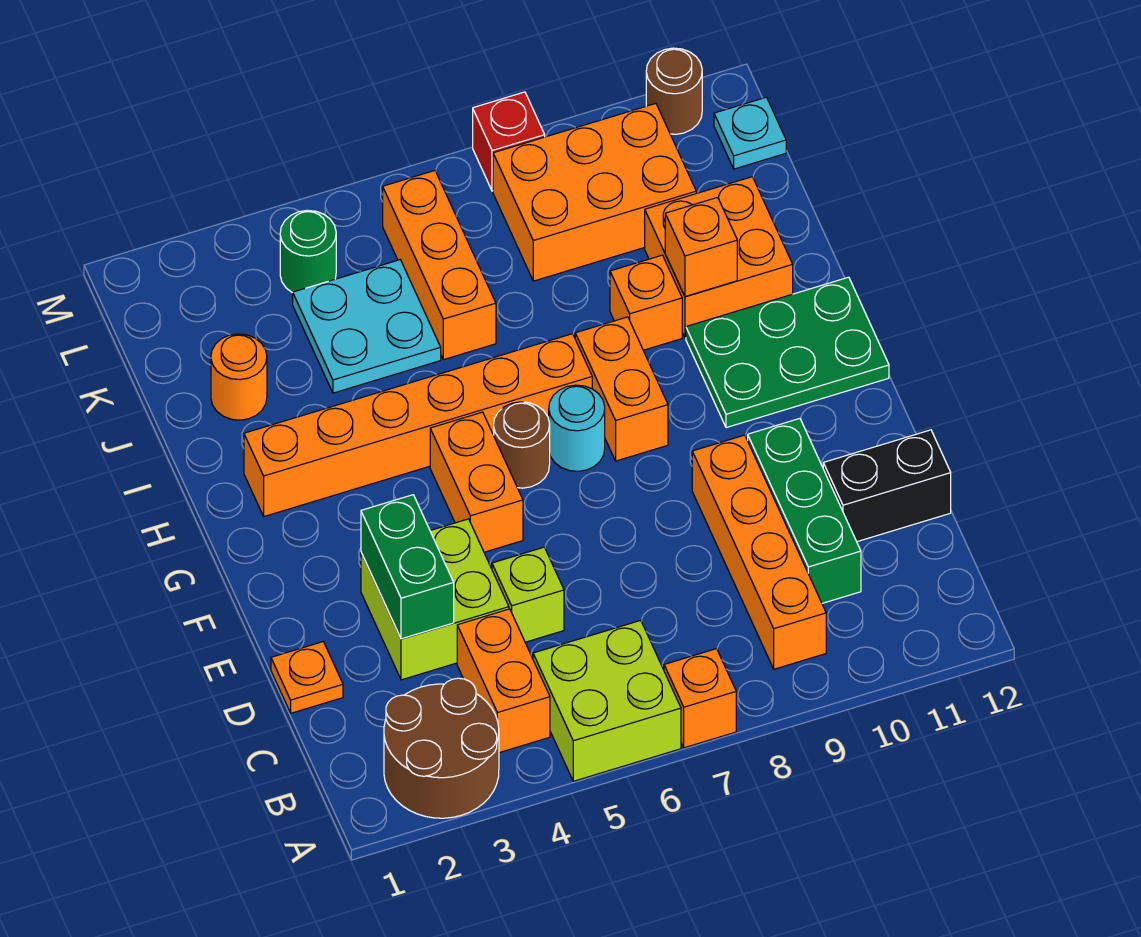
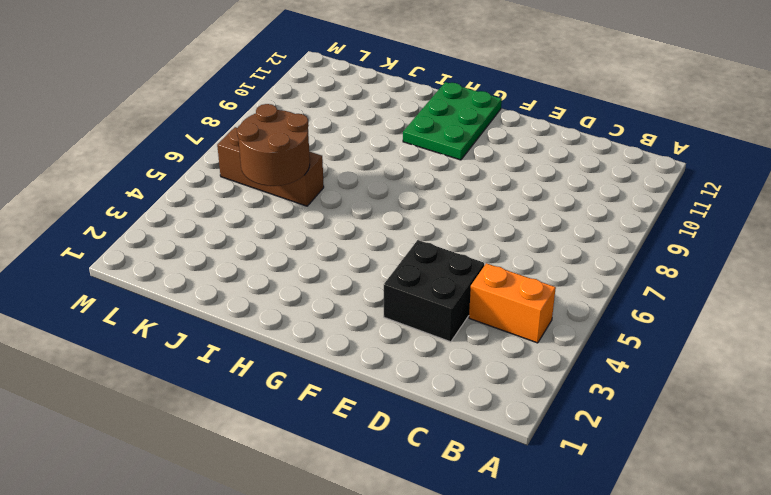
black brick D3:E4 level 1 -> lime brick D3:E4 level 1
brown round brick J5:K6 level 2 -> brown round brick A2:B3 level 1
brown brick J6:L6 level 1 -> orange brick J6:L6 level 1
none -> lime brick A5:B6 level 1
none -> orange brick A7 level 1
none -> orange brick B9:E9 level 1

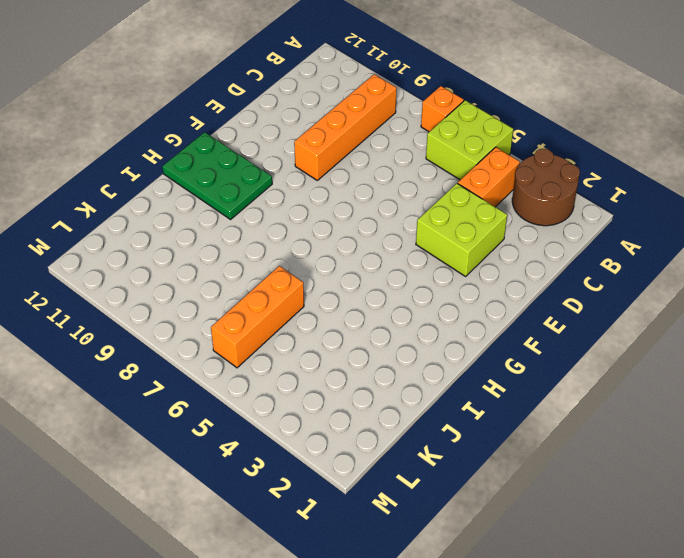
none -> green brick C10:E10 level 1
none -> orange plate D1 level 1
none -> lime brick D5 level 1

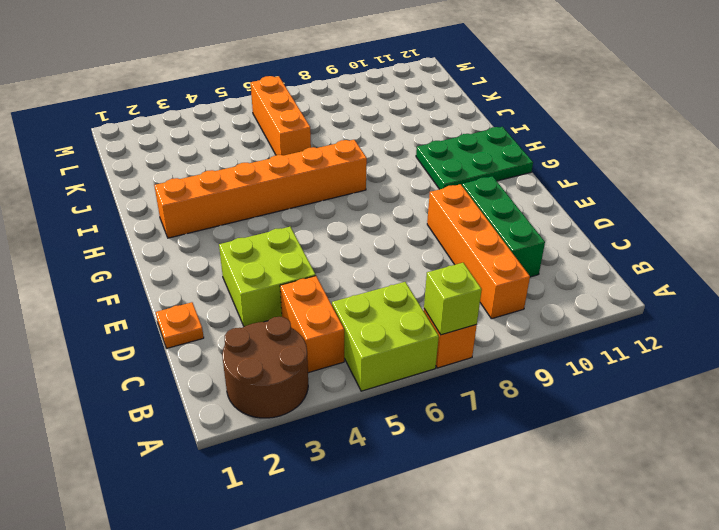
lime brick A7 level 2 -> lime brick D5 level 1
none -> black brick D11:D12 level 1
none -> orange brick F5:G5 level 1
none -> brown round brick G6 level 1

